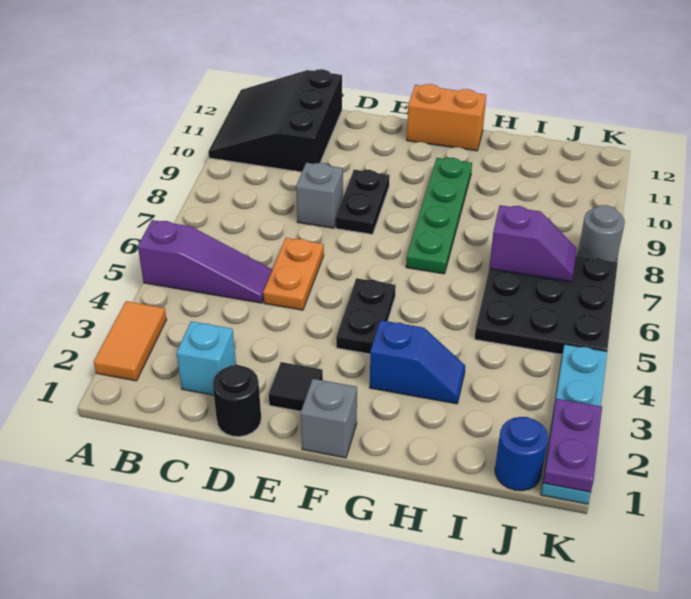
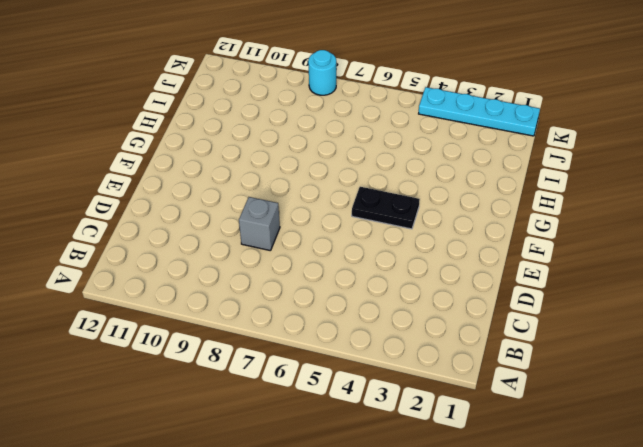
cyan round brick K8 level 1 -> grey round brick K8 level 1
none -> orange tile A2:A3 level 1
none -> purple slope A5:C5 level 1 top A
none -> black slope A10:C12 level 1 top C

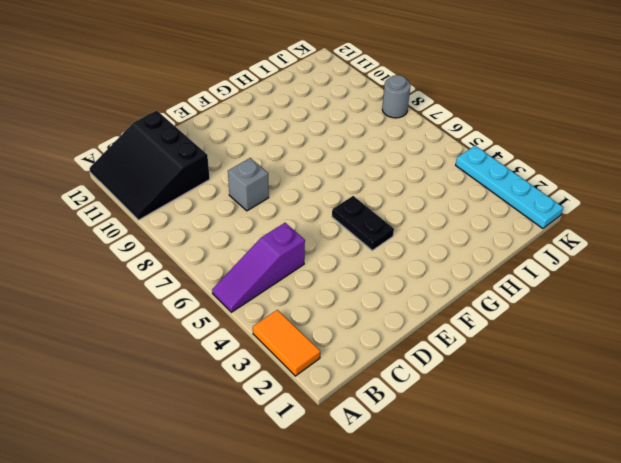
purple slope A5:C5 level 1 top C -> purple slope A5:C5 level 1 top A
none -> cyan brick C2 level 1
none -> black round brick D1 level 1
none -> orange plate D5:D6 level 1

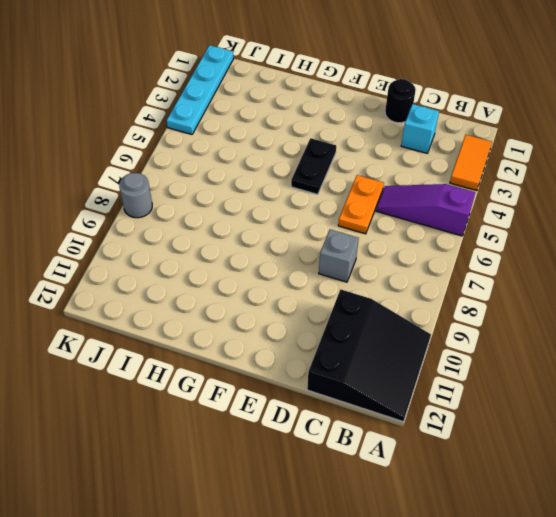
none -> black tile E2 level 1
none -> black plate E8:E9 level 1
none -> grey brick F1 level 1

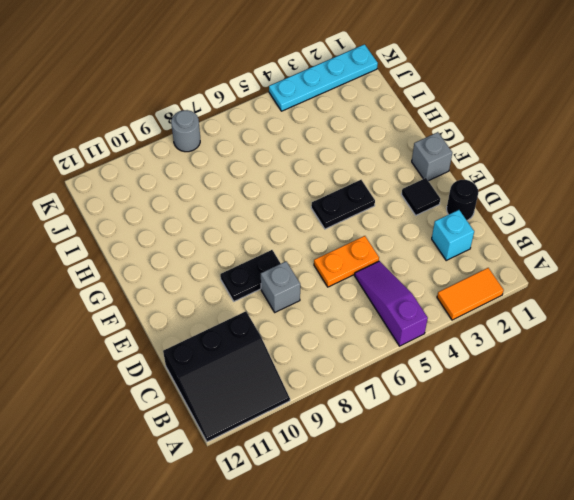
none -> orange brick F12:G12 level 1
none -> blue slope G3:H3 level 1 top G
none -> green plate G7:G10 level 1

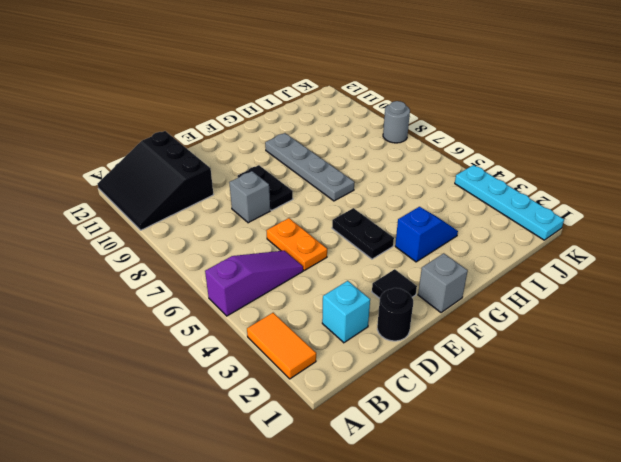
grey plate G7:G10 level 1 -> green plate G7:G10 level 1
none -> orange brick F12:G12 level 1
none -> black plate I5:K7 level 1
none -> blue round brick J1 level 1

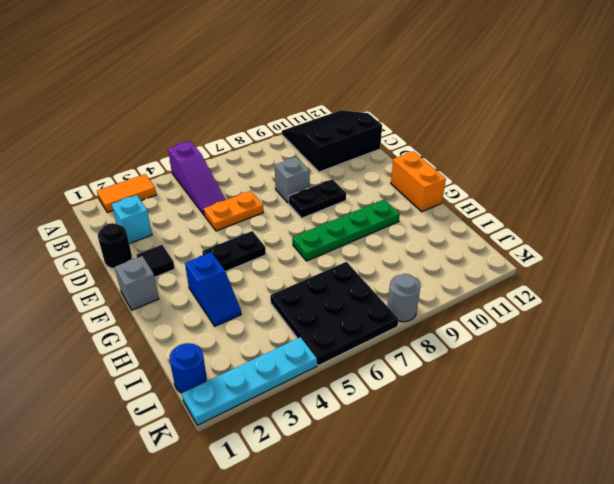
none -> purple slope I7:J7 level 2 top I
none -> purple plate K1:K2 level 2

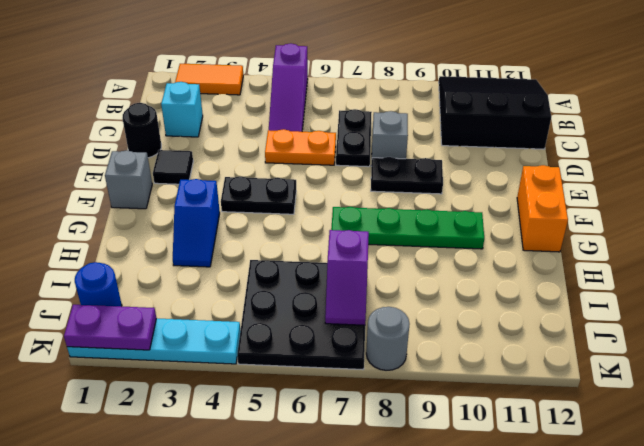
black plate C7:D7 level 1 -> none

